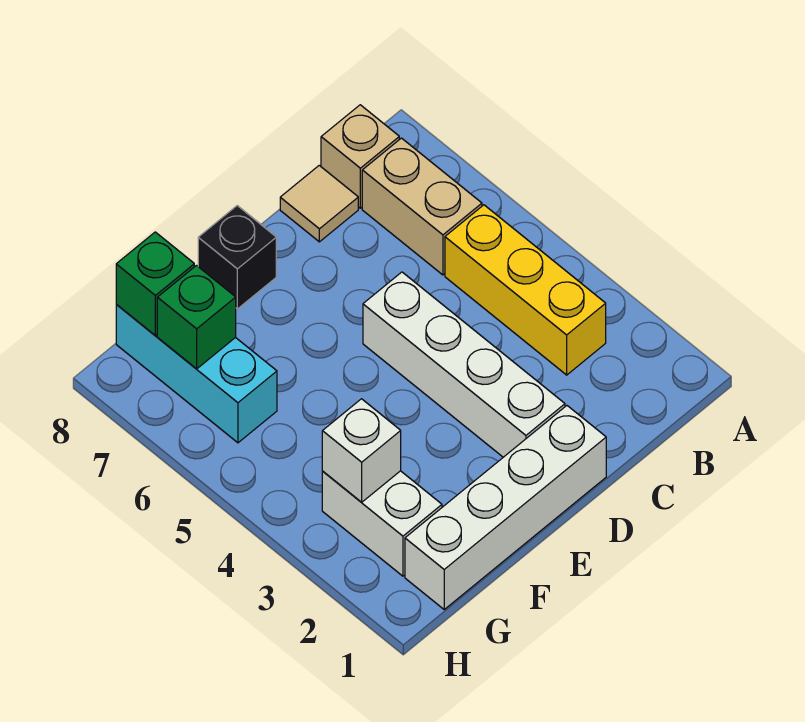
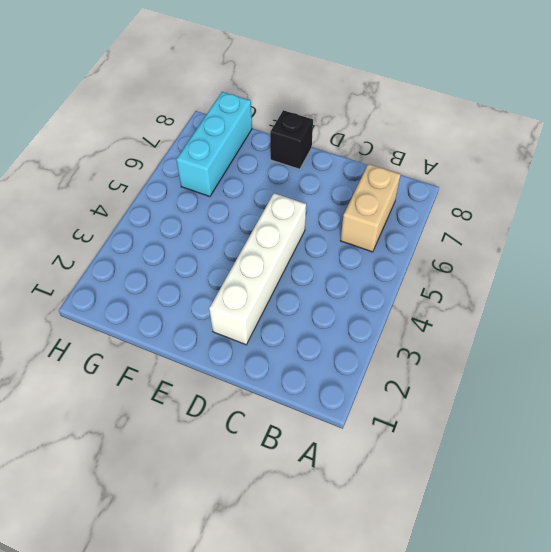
none -> yellow brick B3:B5 level 1
none -> tan brick B8 level 1
none -> tan tile C8 level 1

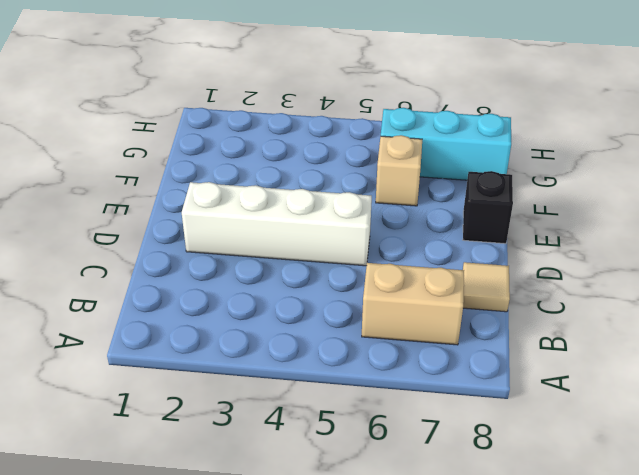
tan brick F6 level 1 -> tan brick B8 level 1
none -> yellow brick B3:B5 level 1
none -> white brick D1:G1 level 1
none -> white brick G2:G3 level 1

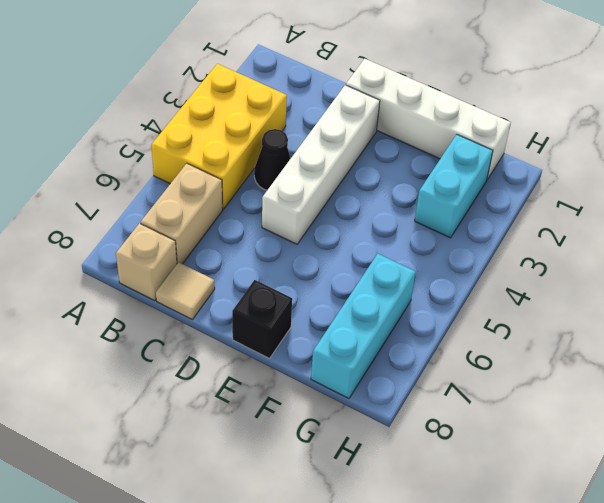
yellow brick A3:B5 level 1 -> yellow brick B3:B5 level 1
black cone C4 level 1 -> none
cyan brick G2:G3 level 1 -> white brick G2:G3 level 1
none -> white brick G3 level 2
none -> green brick G7 level 2
none -> green brick G8 level 2

